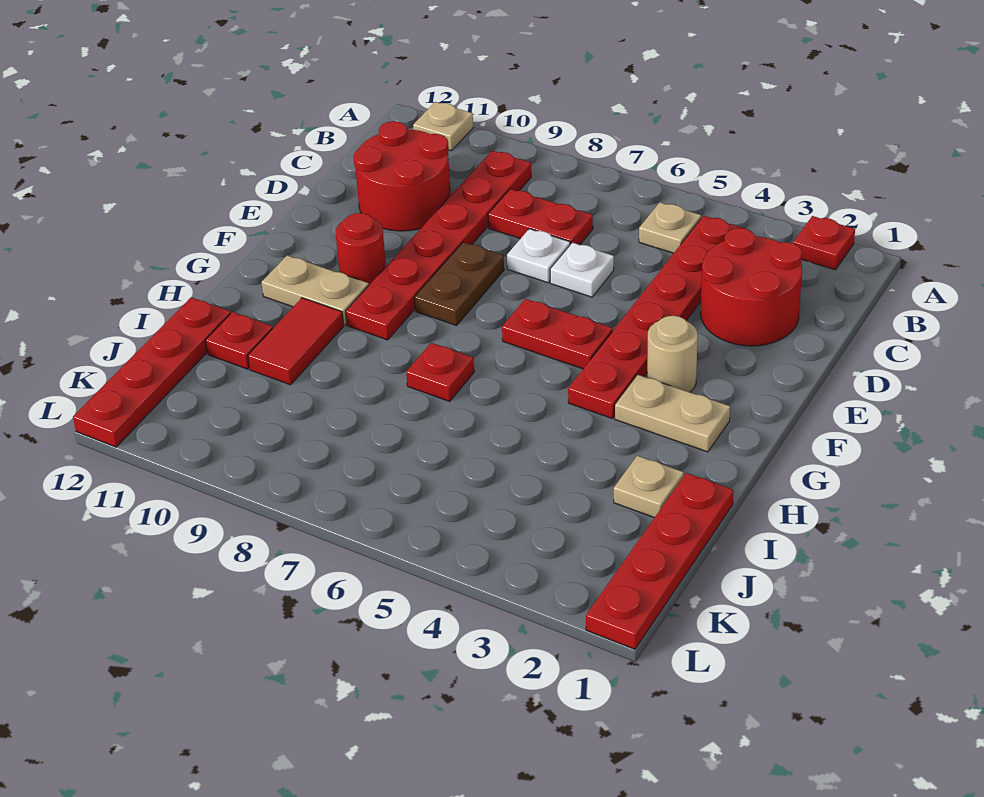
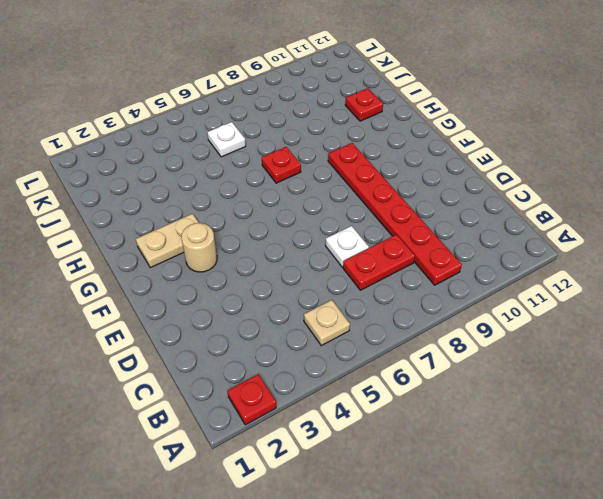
white plate J6 level 1 -> white plate D6 level 1
none -> tan plate A11 level 1
none -> red plate B4:G4 level 1
none -> red round brick C2:D3 level 1

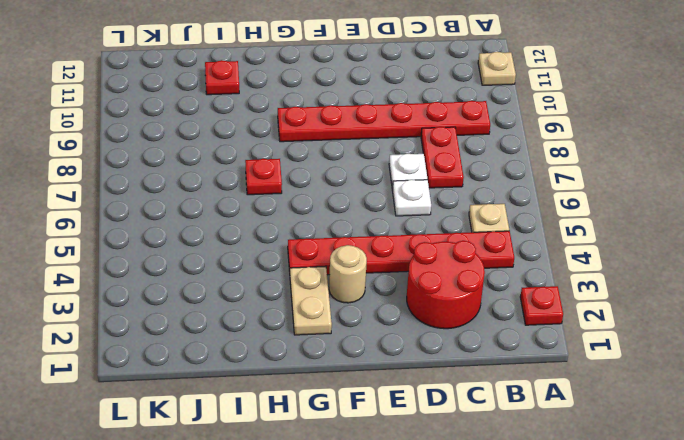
none -> red round brick C10:D11 level 1
none -> brown plate E8:F8 level 1
none -> red plate F5:F6 level 1

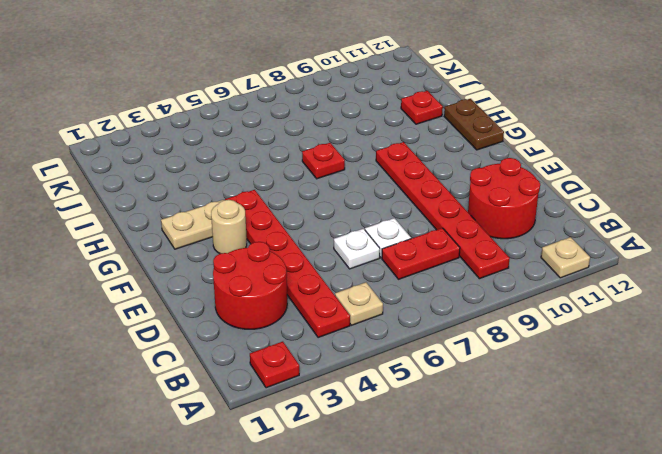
brown plate G12:H12 level 1 -> brown plate E8:F8 level 1
none -> red plate F5:F6 level 1
none -> red round brick F10 level 1
none -> tan plate G10:G11 level 1

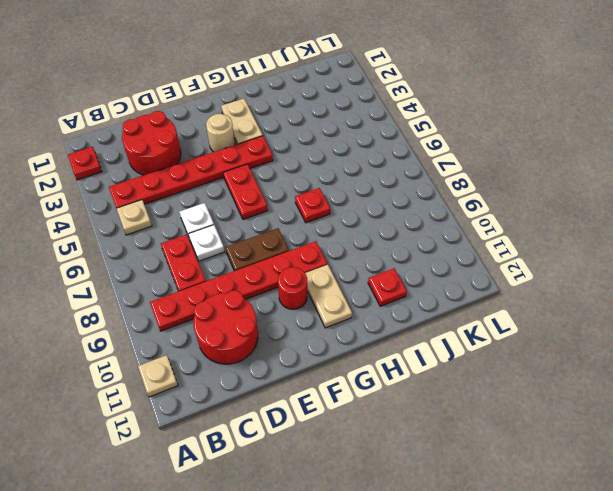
none -> red tile H10:I10 level 1
none -> red plate I1:L1 level 1
none -> tan plate I2 level 1

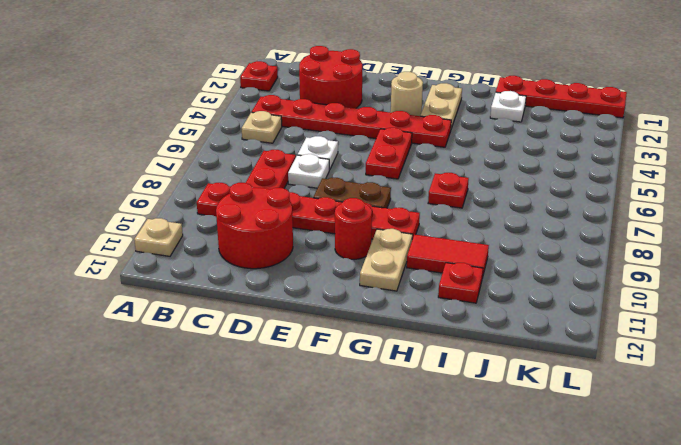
white plate I2 level 1 -> tan plate I2 level 1
none -> red plate I12:L12 level 1

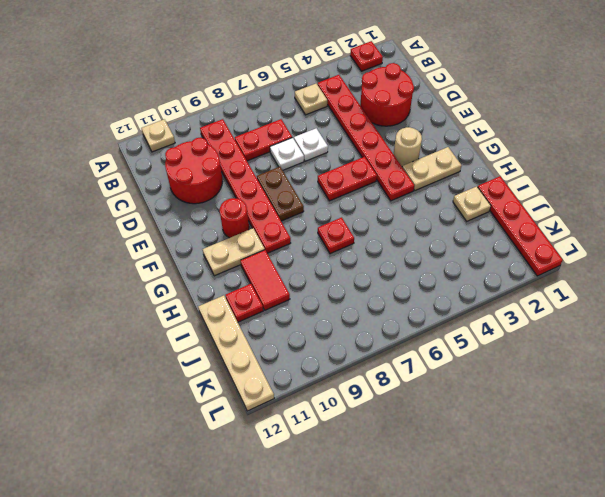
tan plate I12:L12 level 1 -> red plate I12:L12 level 1

